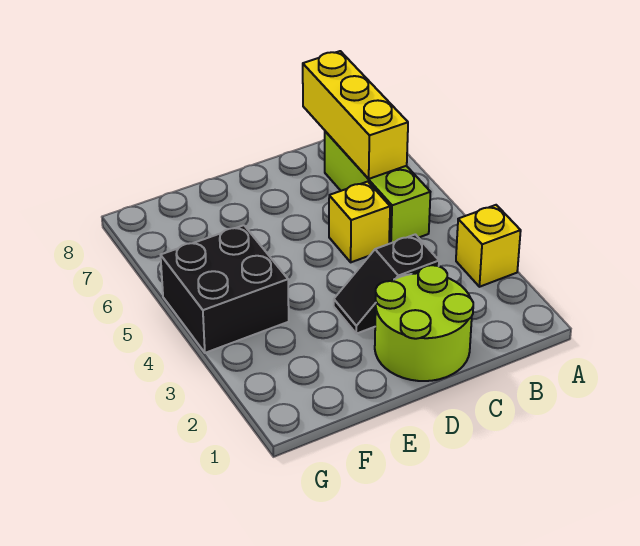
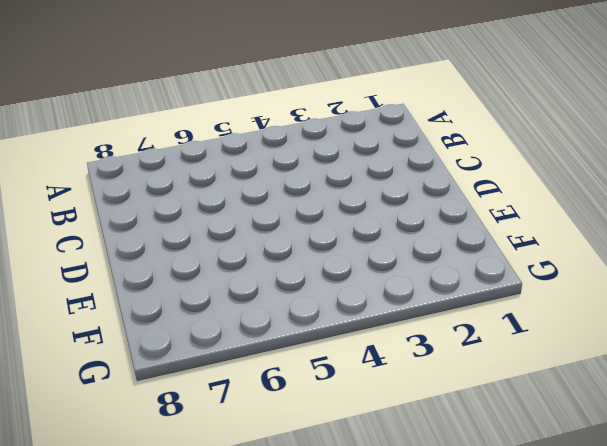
none -> yellow brick A3 level 1
none -> lime brick B5:B7 level 1

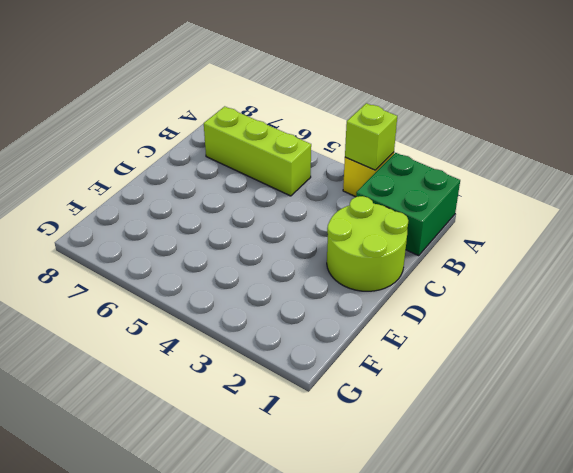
green brick A1:B2 level 1 -> none
lime brick A3 level 2 -> none
none -> black slope C3:D3 level 1 top C
none -> yellow brick C5 level 1

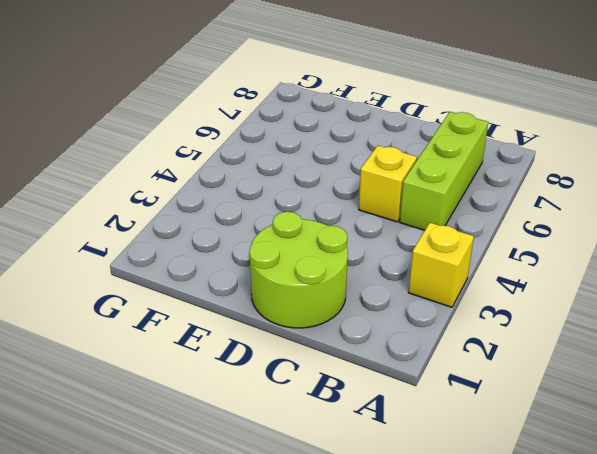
none -> black slope C3:D3 level 1 top C
none -> black brick F4:G5 level 1

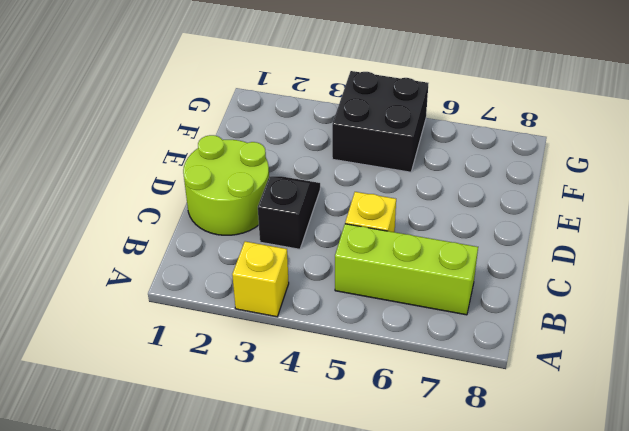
none -> yellow brick B6:B8 level 2

